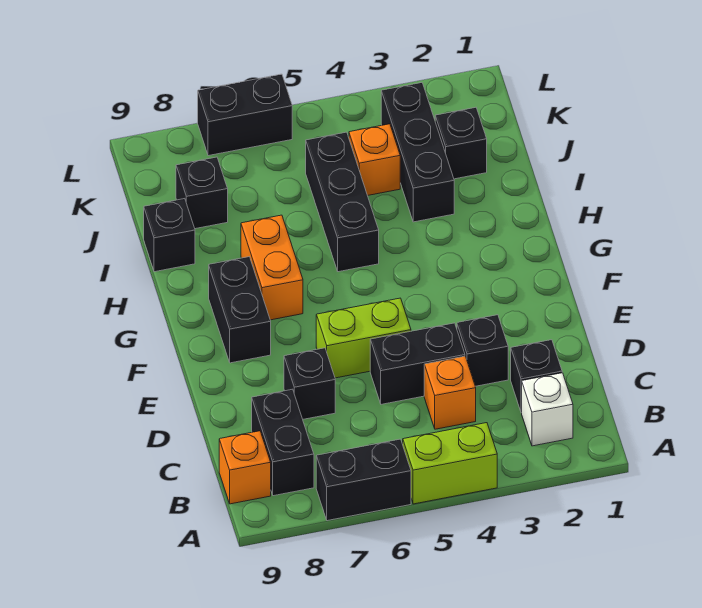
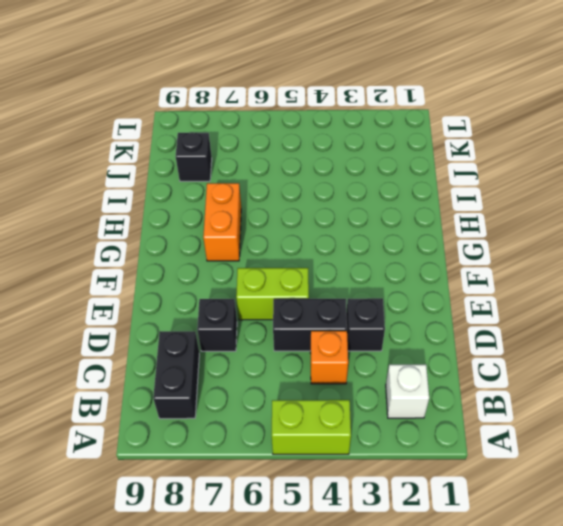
none -> black brick A6:A7 level 1
none -> orange brick B9 level 1
none -> black brick C2 level 1

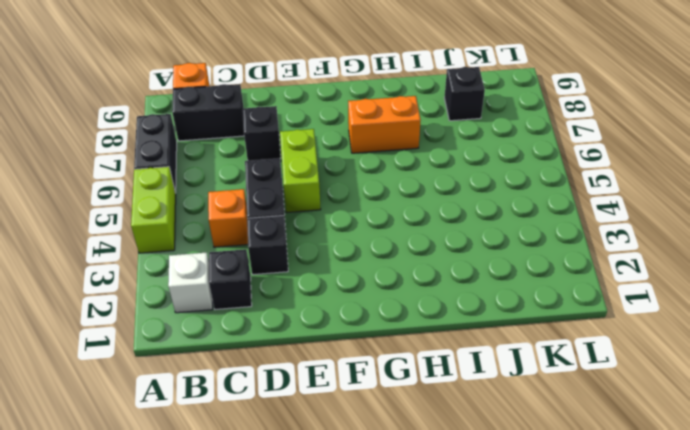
none -> black brick F8:G8 level 1
none -> black brick H5:J5 level 1
none -> black brick I3:K3 level 1

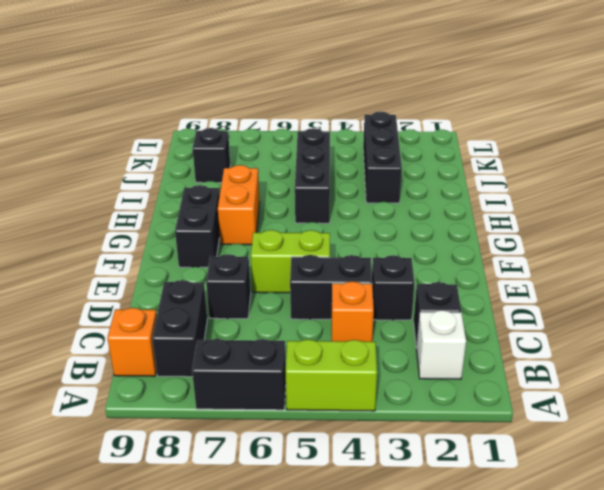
none -> black brick I9 level 1
none -> black brick J2 level 1
none -> orange brick J4 level 1

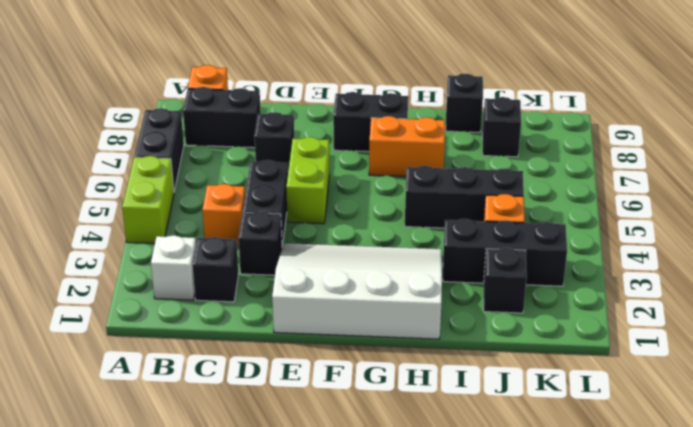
white slope E1:H3 level 1 top 1 -> none
none -> black brick L6:L7 level 1

